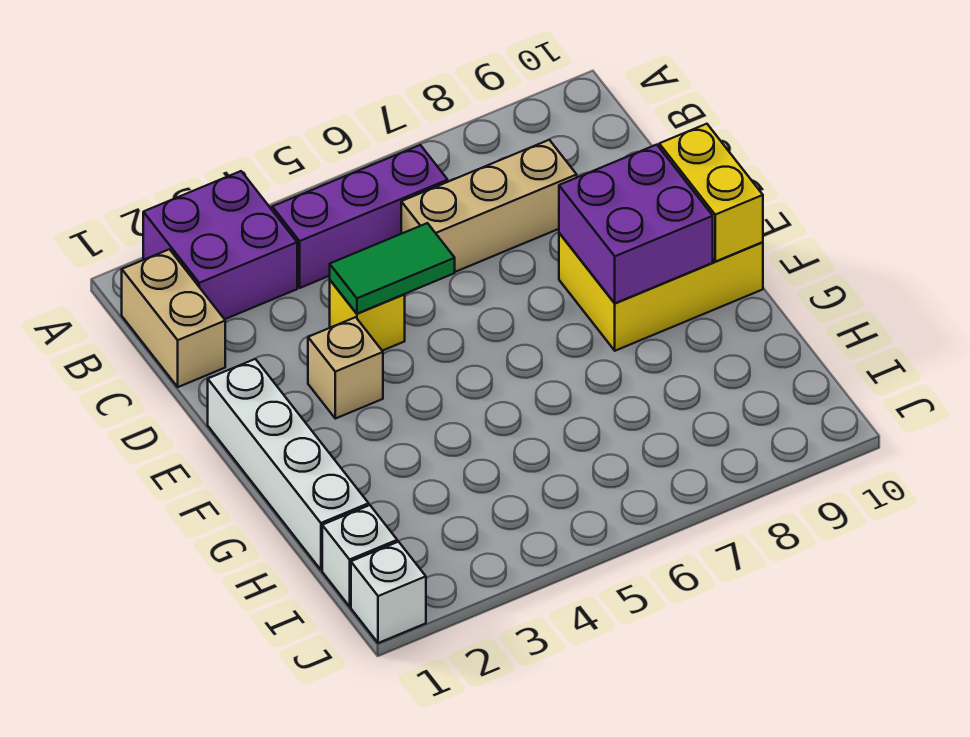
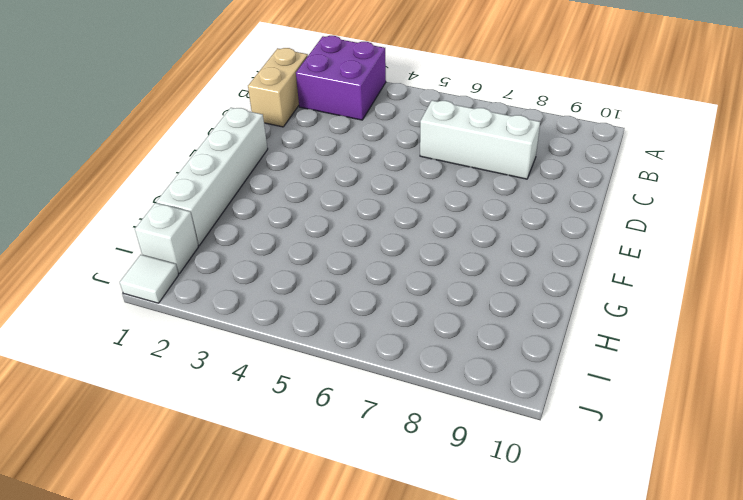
white brick C6:C8 level 1 -> tan brick C6:C8 level 1
white tile J1 level 1 -> white brick J1 level 1
none -> purple brick B4:B6 level 1
none -> yellow brick D4 level 1
none -> tan brick E3 level 1

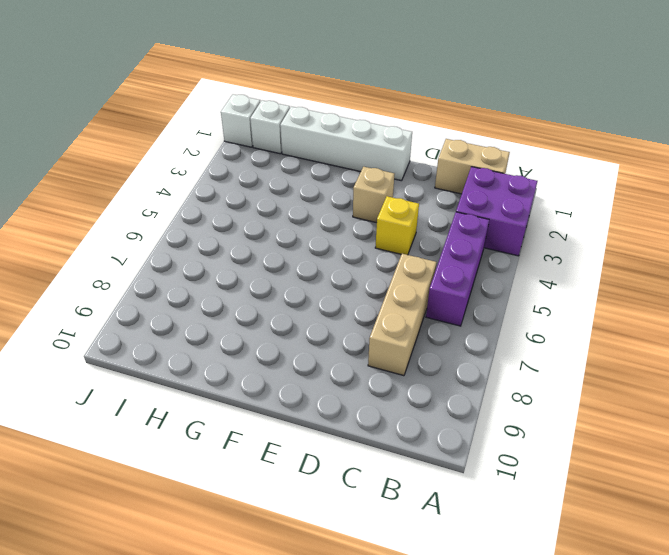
none -> yellow brick E8:F10 level 1
none -> green tile D4:D5 level 2
none -> purple brick E8:F9 level 2

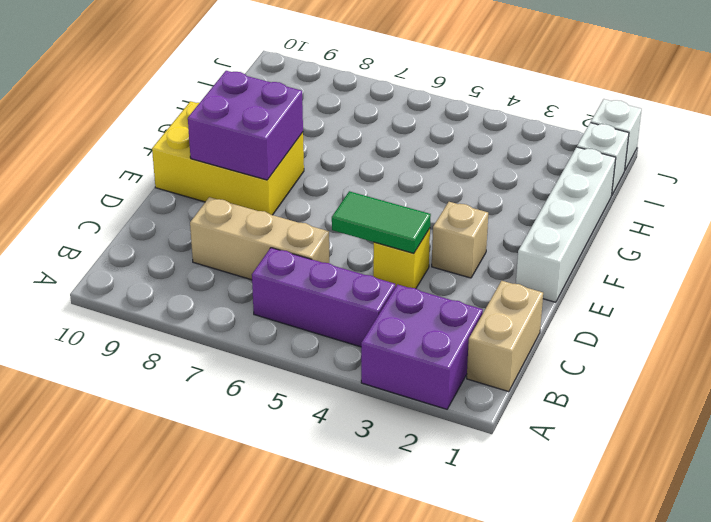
none -> yellow brick E10:F10 level 2

